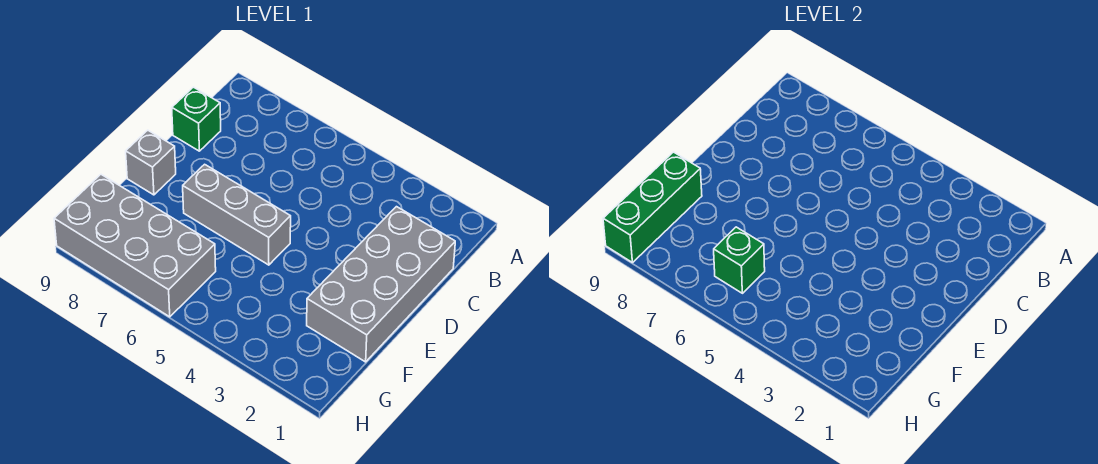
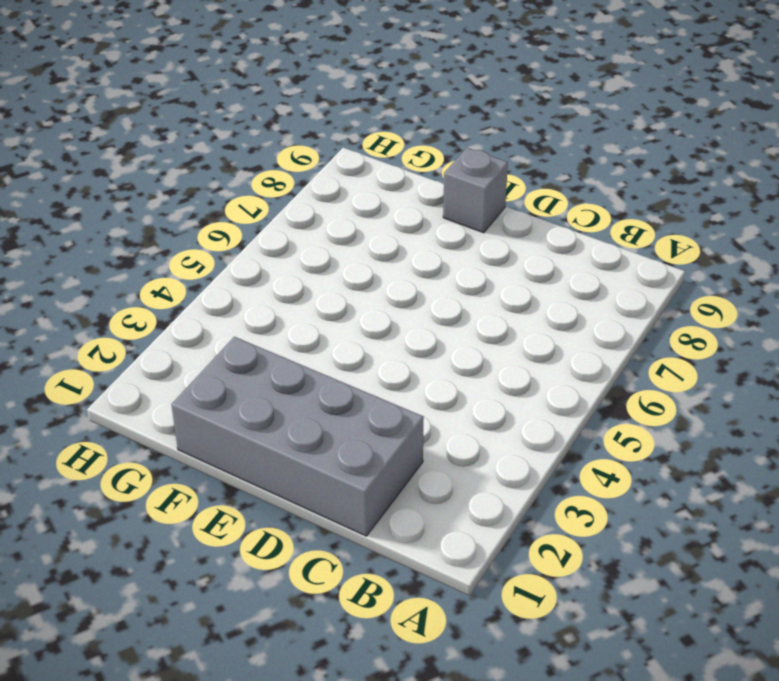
none -> green brick C9 level 1
none -> grey brick E5:E7 level 1

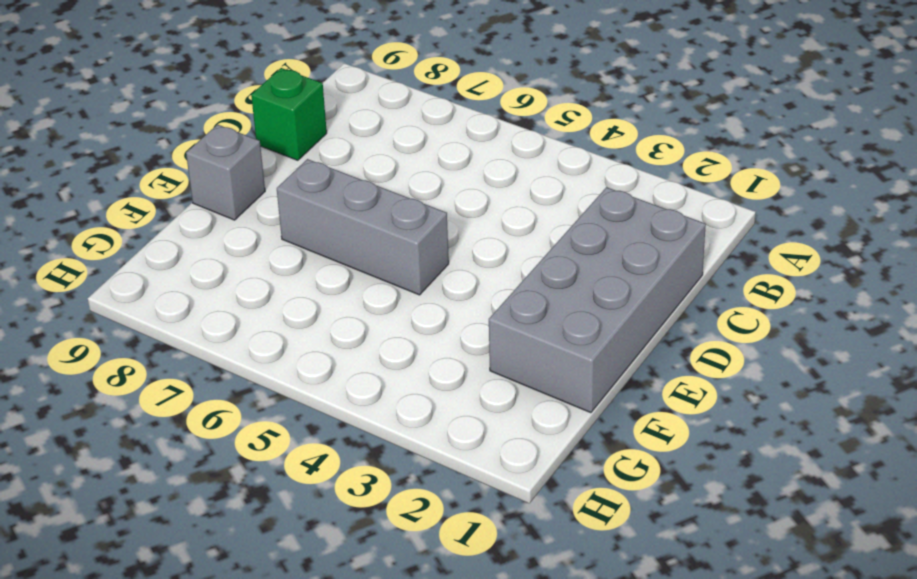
none -> grey brick G6:H9 level 1
none -> green brick F9:H9 level 2

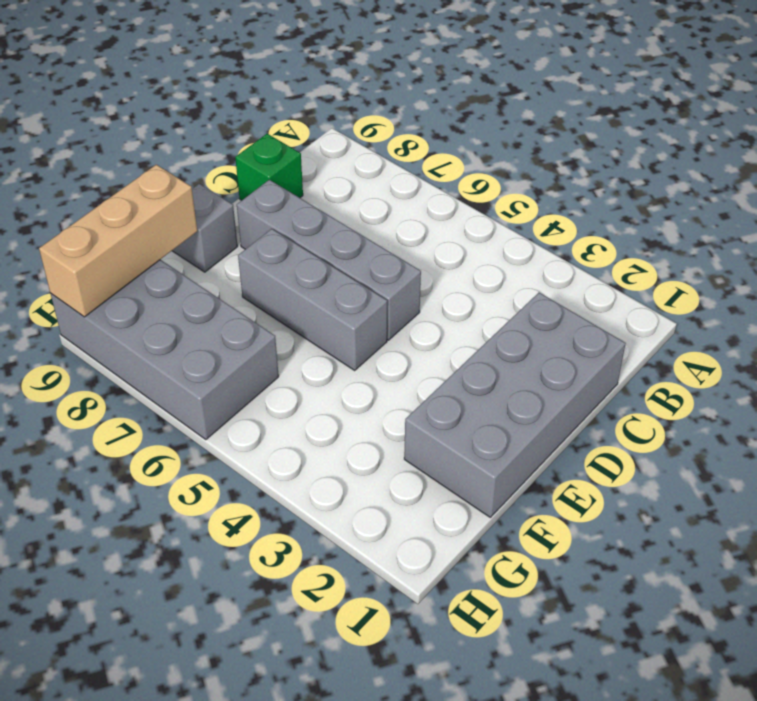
grey brick D5:D8 level 1 -> none
tan brick F9:H9 level 2 -> green brick F9:H9 level 2
none -> green brick G6 level 2

